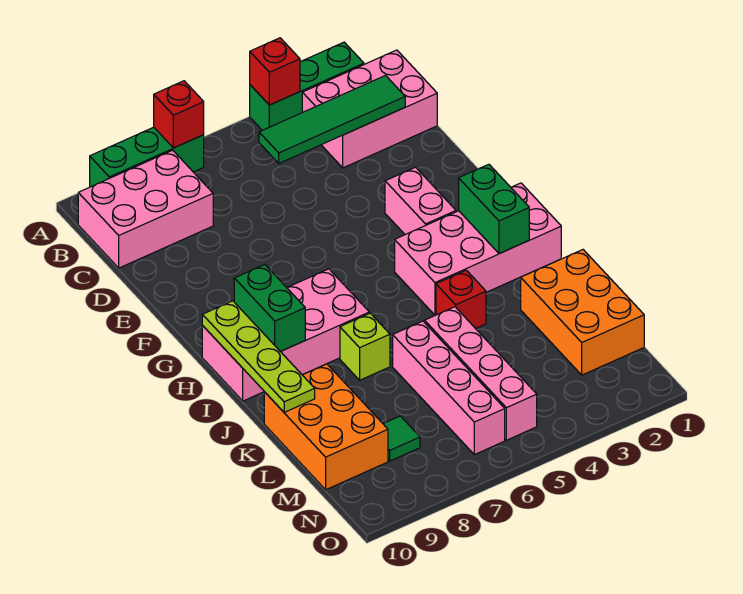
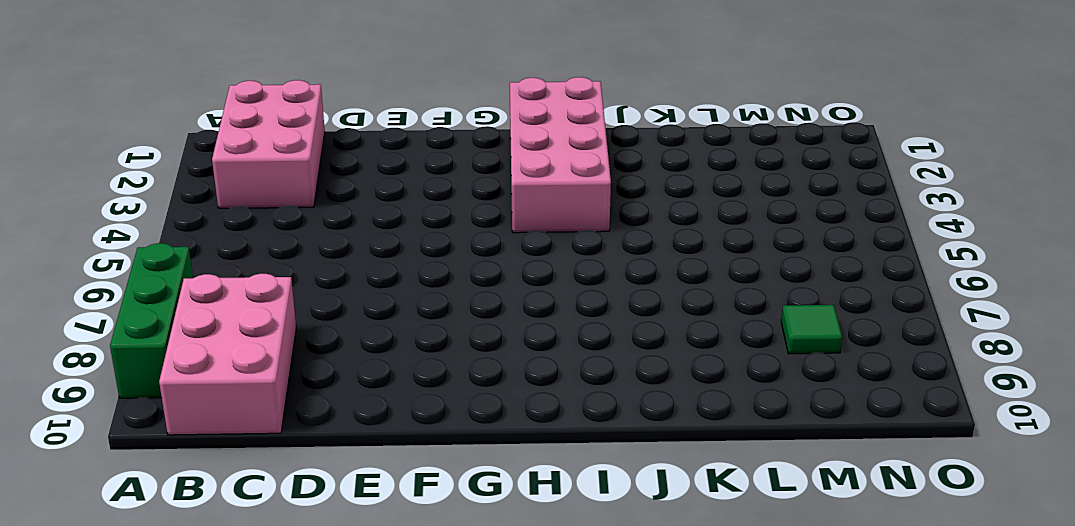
none -> green brick A2:A4 level 1
none -> pink brick F3:G3 level 1
none -> pink brick H7:I10 level 1

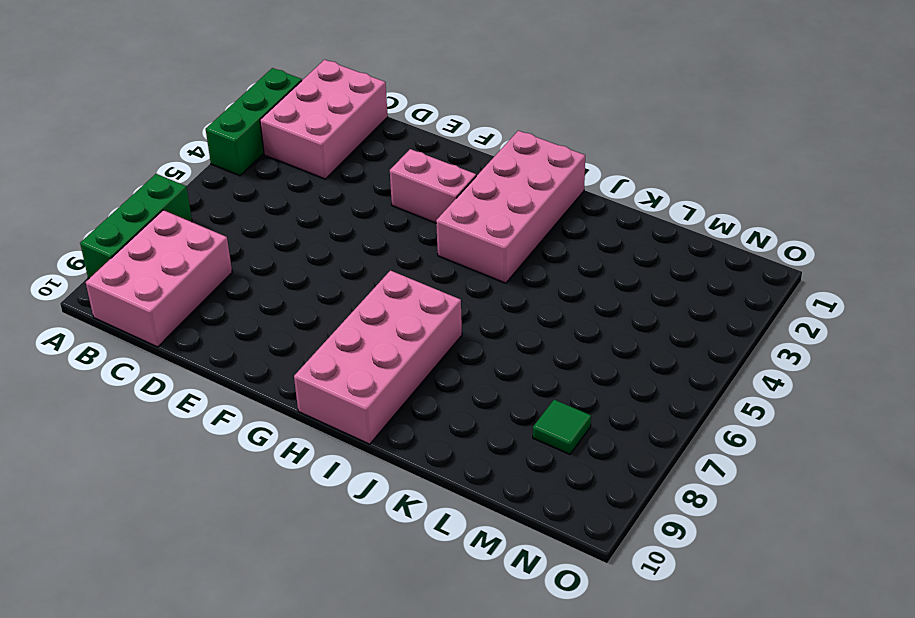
none -> red brick J4 level 1
none -> lime brick J7 level 1
none -> orange brick K1:M2 level 1

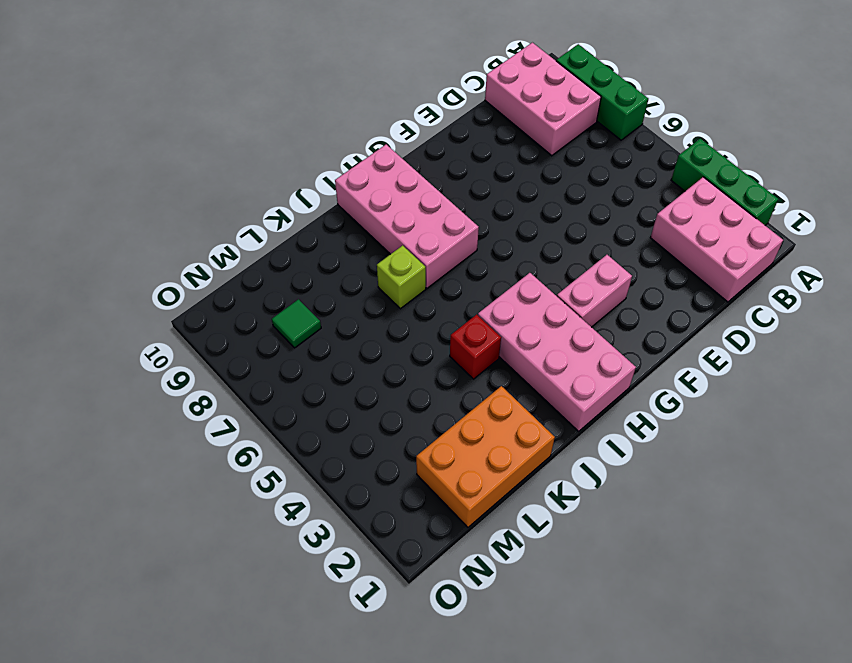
none -> pink brick K5:N5 level 1
none -> pink brick K6:N6 level 1
none -> orange brick K9:M10 level 1

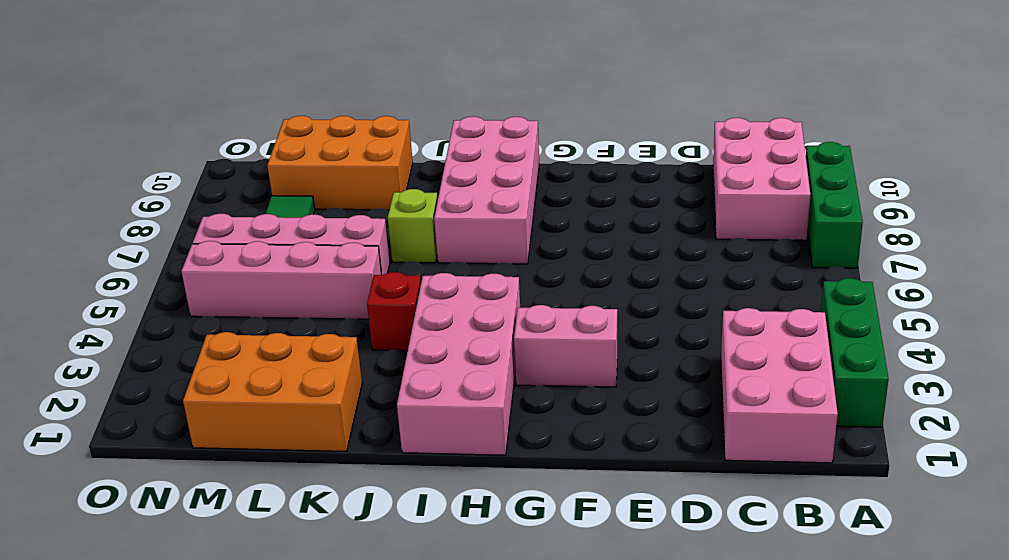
none -> red brick A4 level 2
none -> red brick A7 level 2
none -> green tile C2:C5 level 2

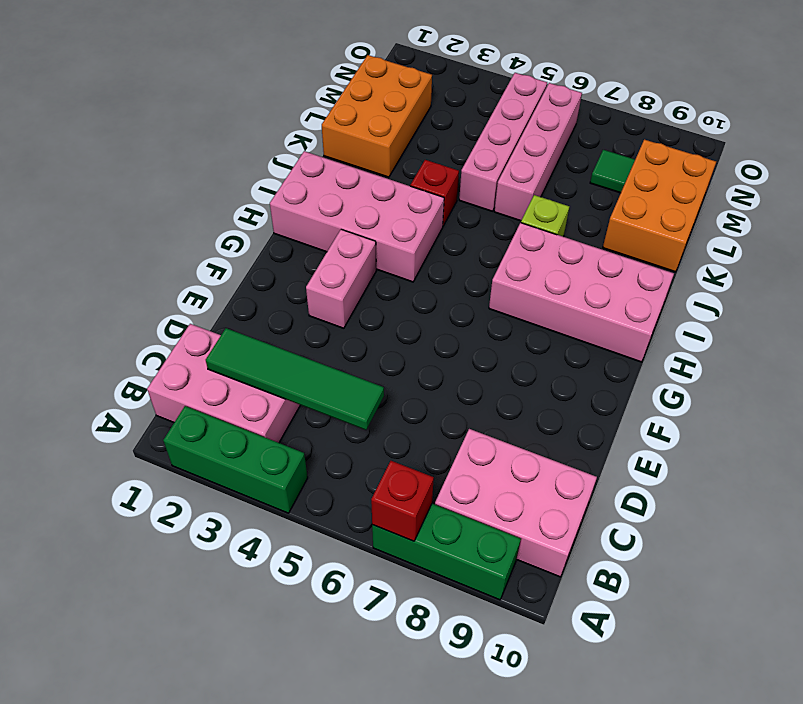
none -> red brick A4 level 2
none -> green brick H2:I2 level 2
none -> green brick H9:I9 level 2

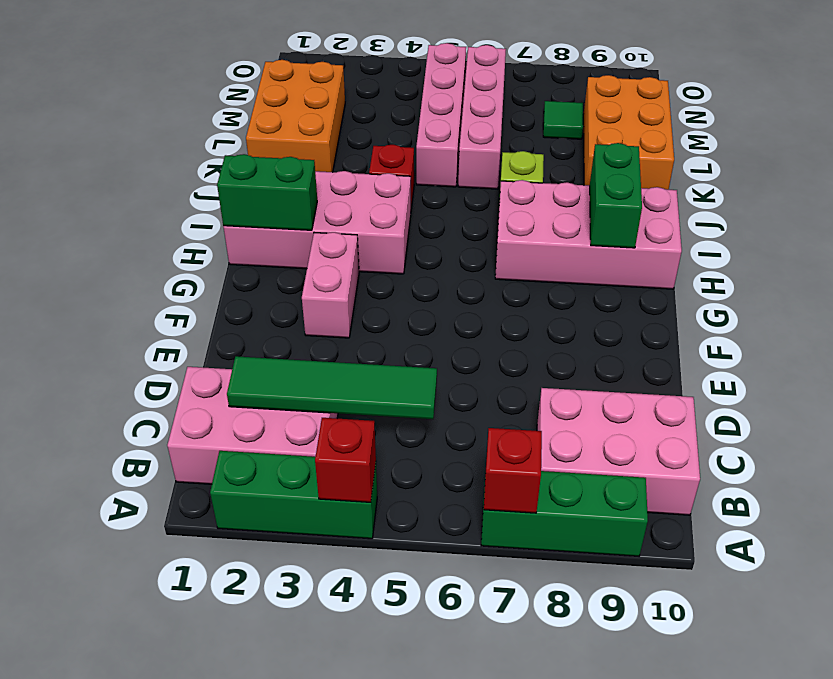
green brick H1:H2 level 2 -> green brick H2:I2 level 2
none -> lime plate H10:K10 level 2

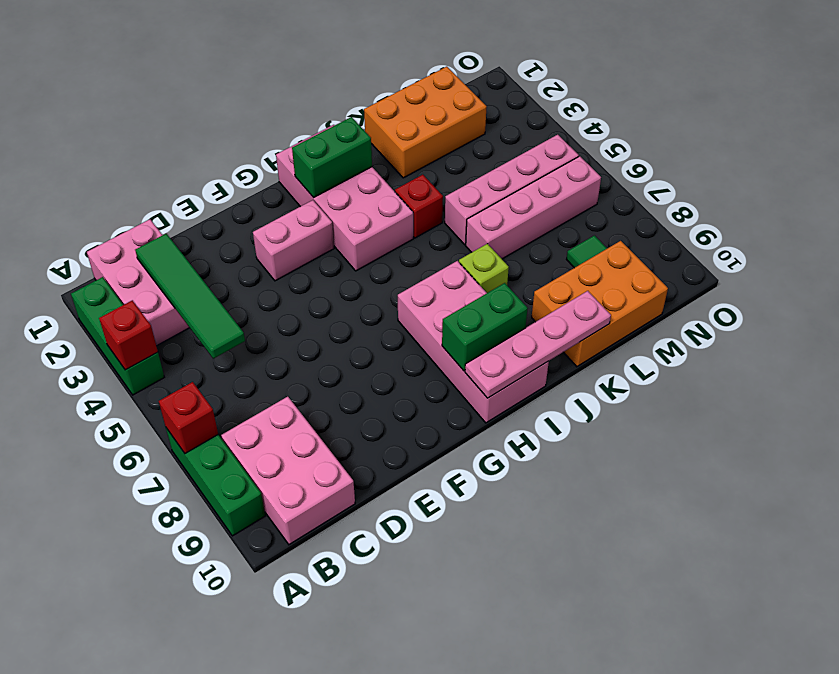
pink plate H10:K10 level 2 -> lime plate H10:K10 level 2

